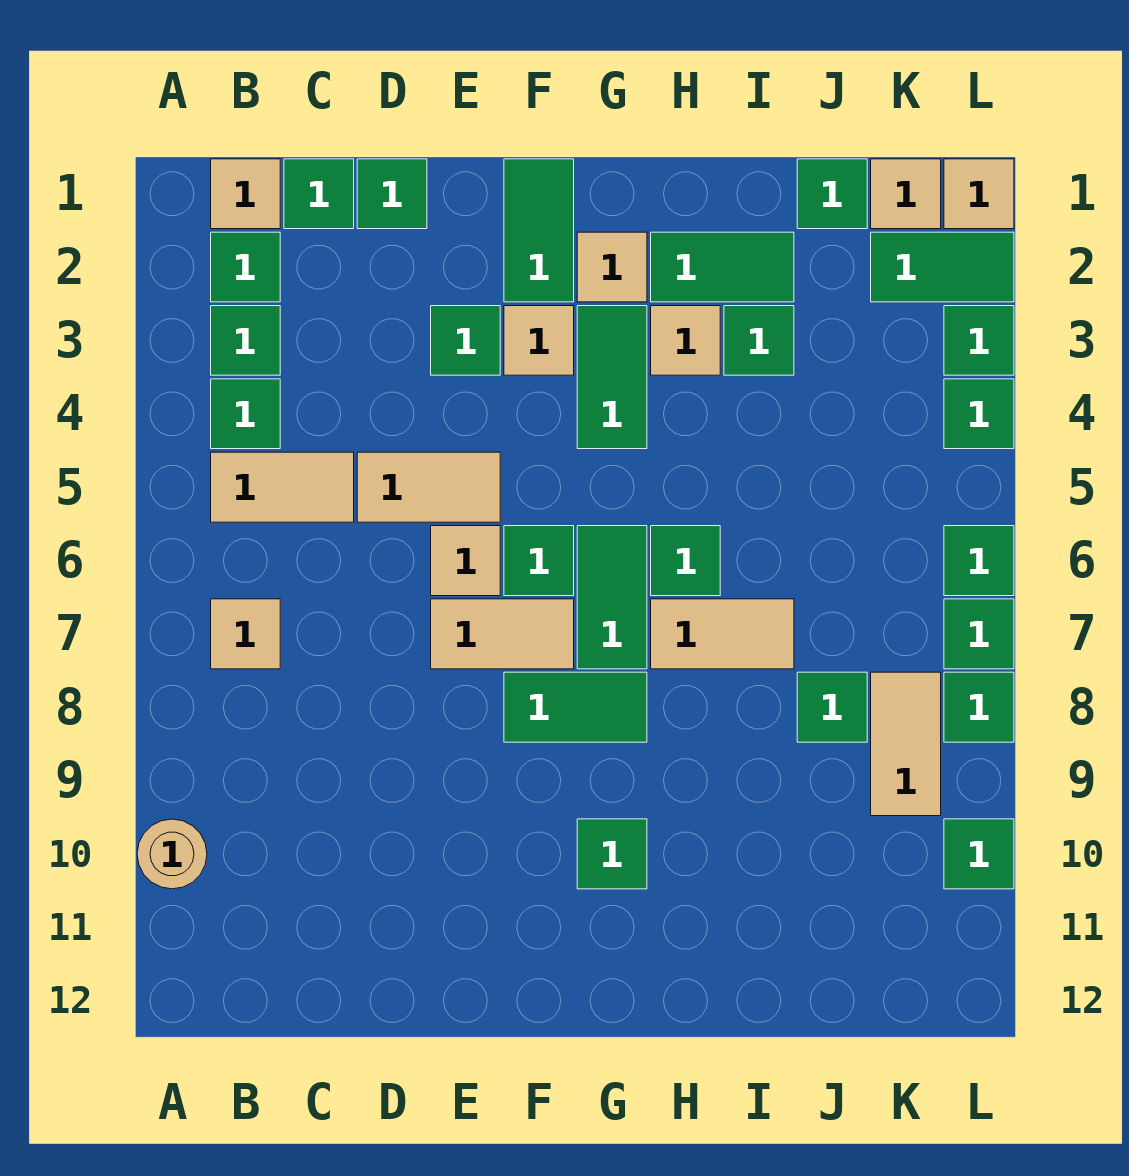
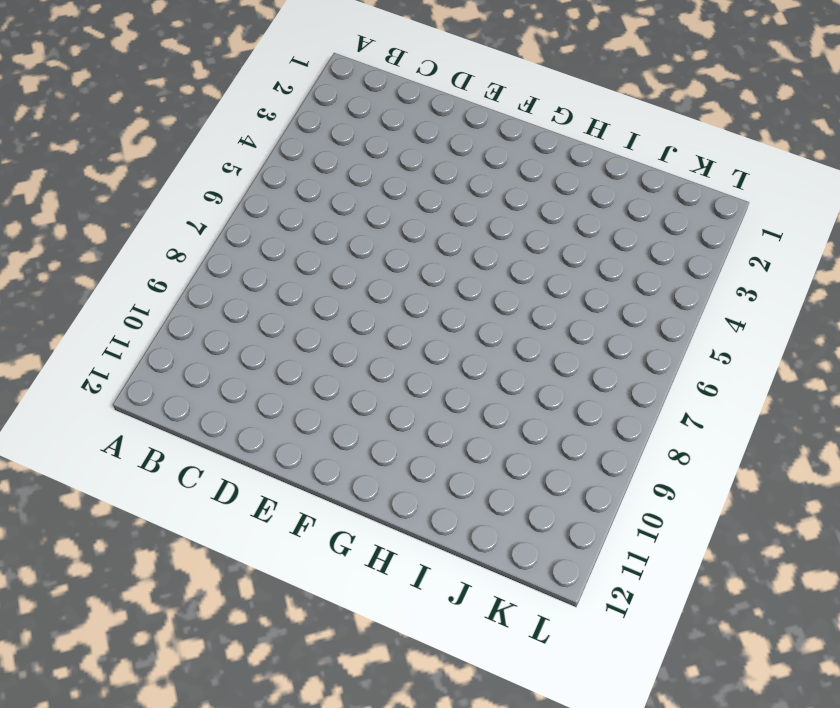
none -> tan round brick A10 level 1
none -> tan tile B1 level 1
none -> green tile B2 level 1
none -> green tile B3 level 1

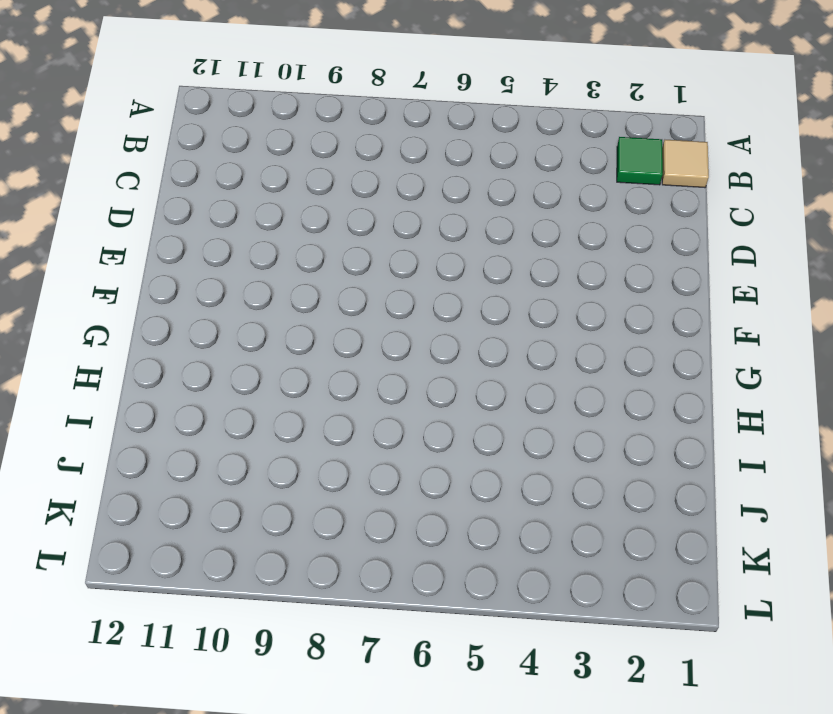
none -> tan round brick A10 level 1
none -> green tile B3 level 1
none -> green tile B4 level 1
none -> tan tile B5:C5 level 1

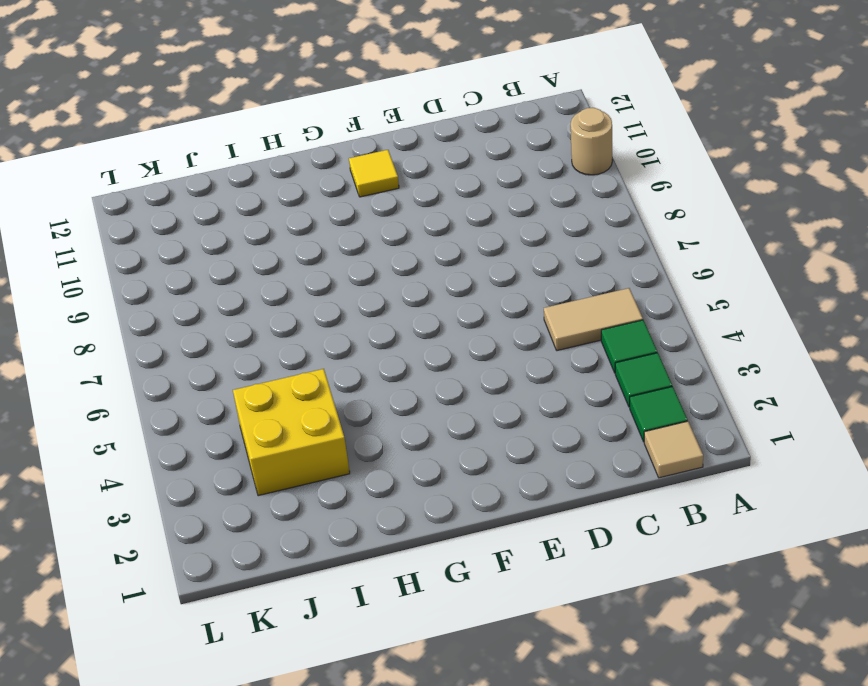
yellow tile F11 level 1 -> none
yellow brick I3:J4 level 1 -> green tile I3 level 1
none -> tan tile B7 level 1
none -> green tile C1 level 1
none -> green tile D1 level 1
none -> tan tile D5:E5 level 1

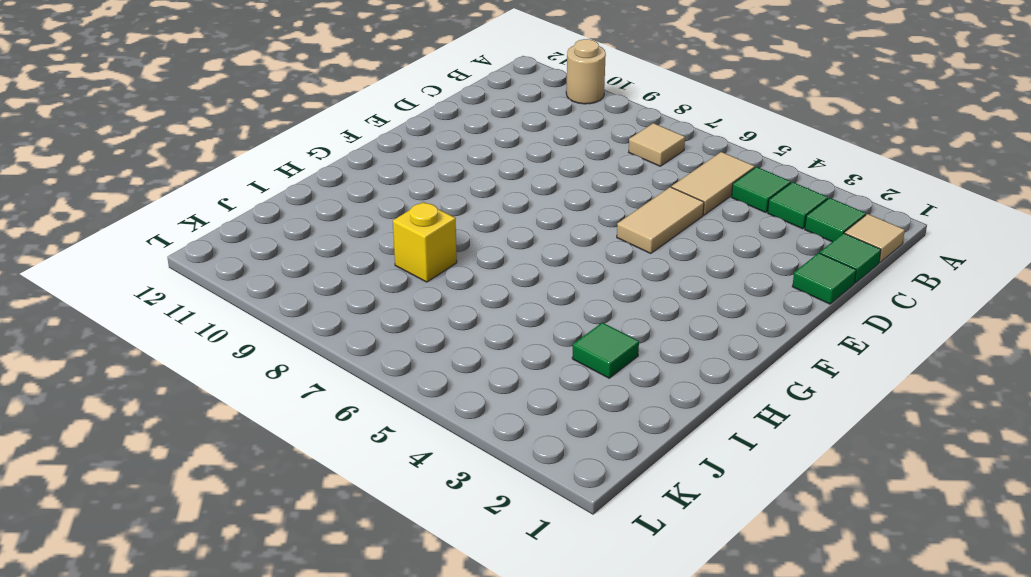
yellow brick I8 level 1 -> none
none -> green tile E3 level 1
none -> tan tile E6 level 1
none -> tan tile E7:F7 level 1
none -> green tile F1:F2 level 1

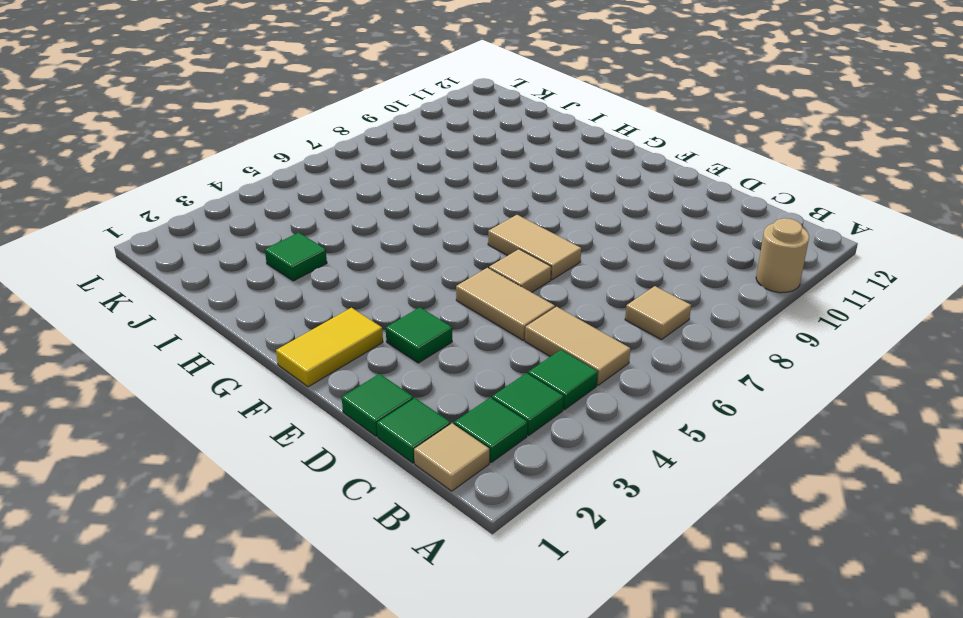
yellow tile F1:F2 level 1 -> green tile F1:F2 level 1
none -> tan tile F3 level 1
none -> green tile F6 level 1
none -> green tile F8:G8 level 1
none -> tan tile G2 level 1

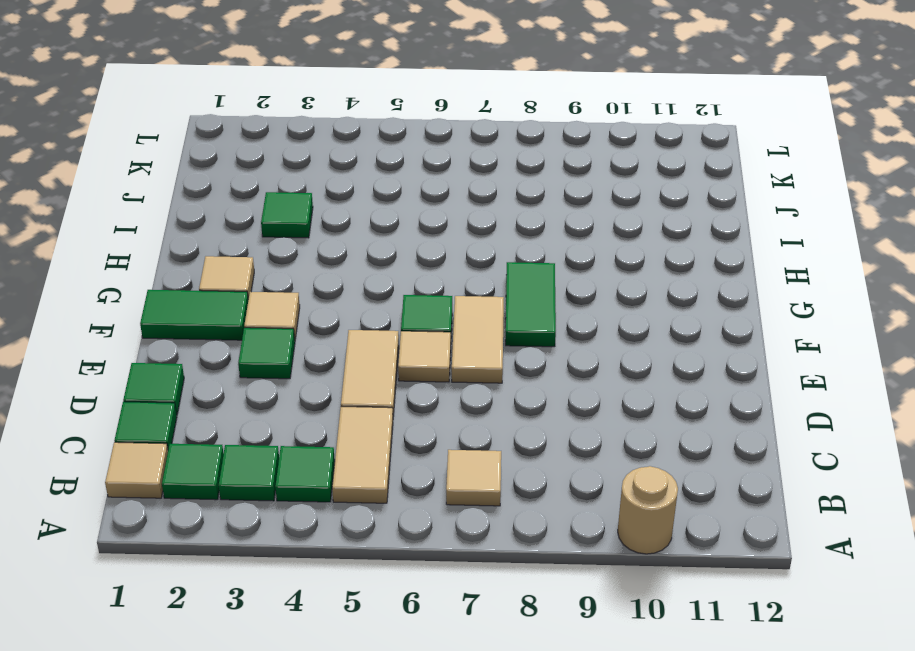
none -> green tile G3:G4 level 1
none -> green tile G6:G7 level 1
none -> green tile G10 level 1
none -> green tile H2:I2 level 1

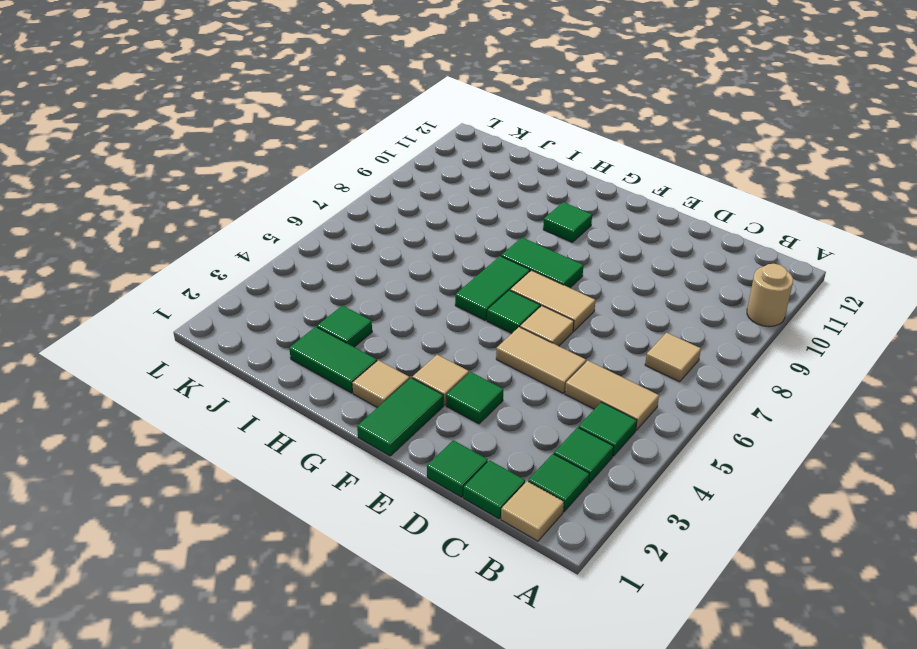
none -> green tile G3:G4 level 1
none -> tan tile H3 level 1
none -> green tile H6 level 1
none -> tan tile H7:I7 level 1

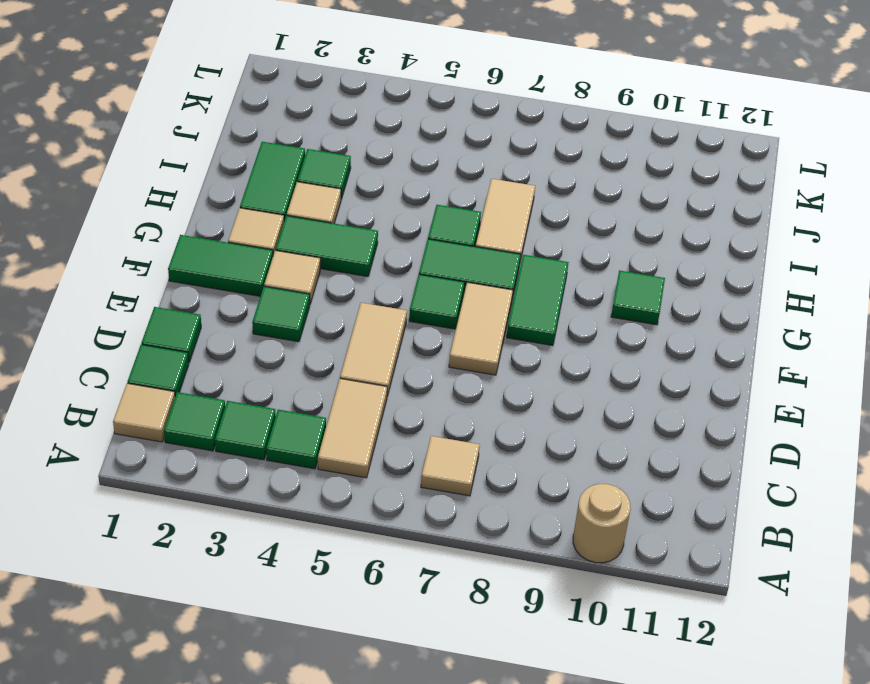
none -> tan tile E6 level 1
none -> green tile J1 level 1
none -> green tile J8 level 1
none -> tan tile K1 level 1

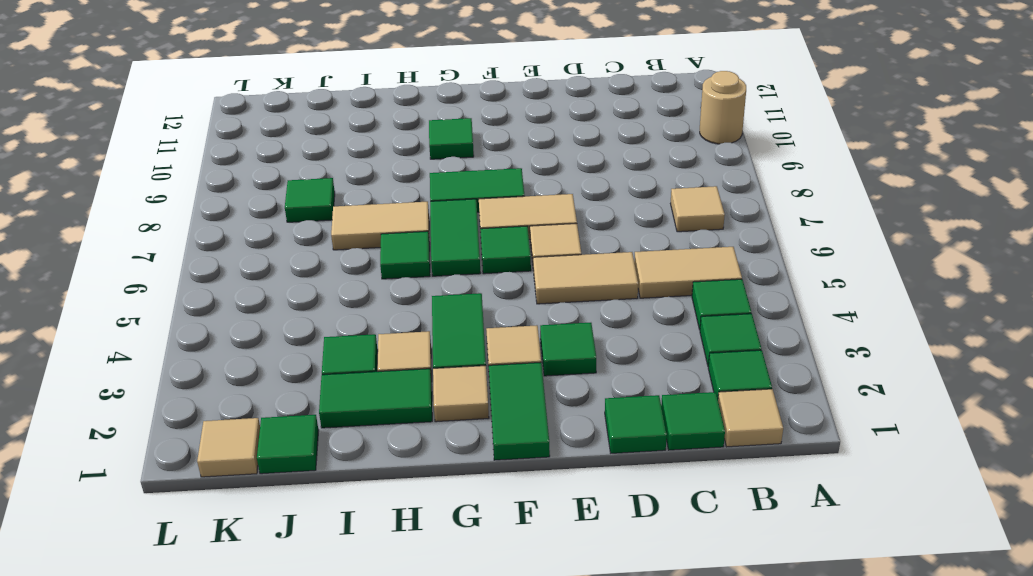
none -> green tile K2:L2 level 1
none -> tan tile K8:K9 level 1
none -> tan tile L1 level 1
none -> green tile L3 level 1

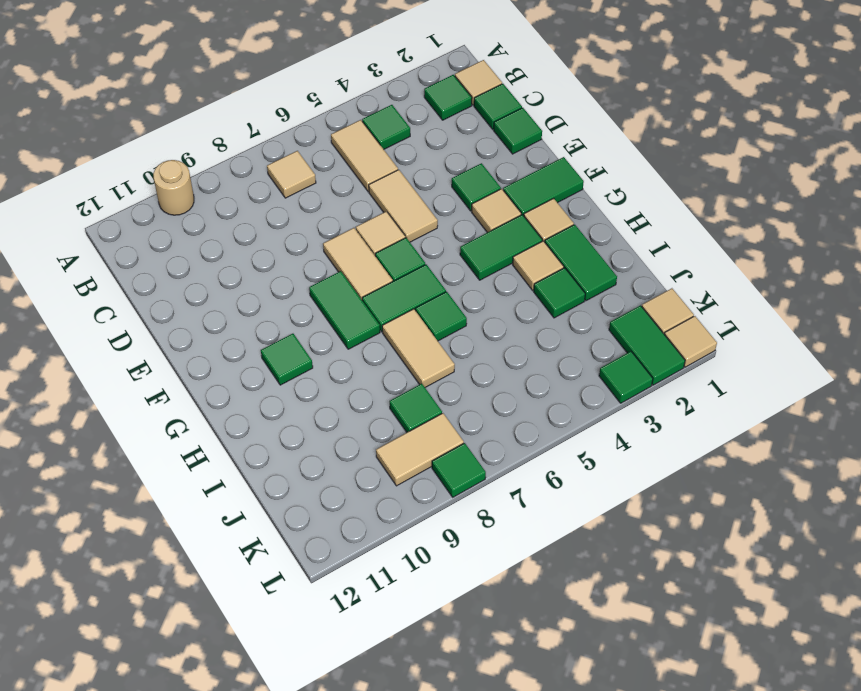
none -> green tile B3 level 1
none -> green tile J1 level 1
none -> green tile L4 level 1
none -> green tile L6 level 1

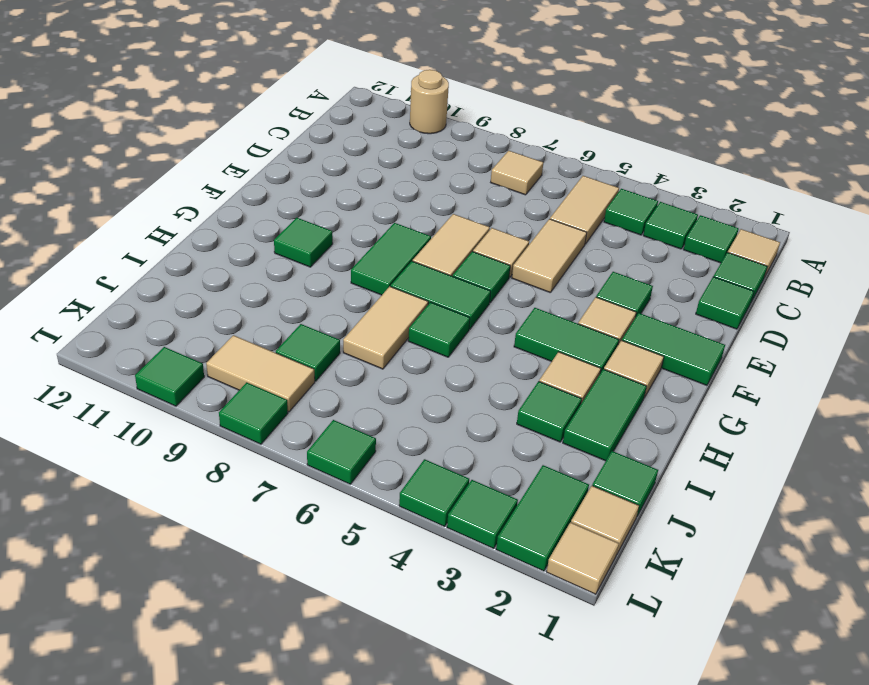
none -> green tile L7 level 1

